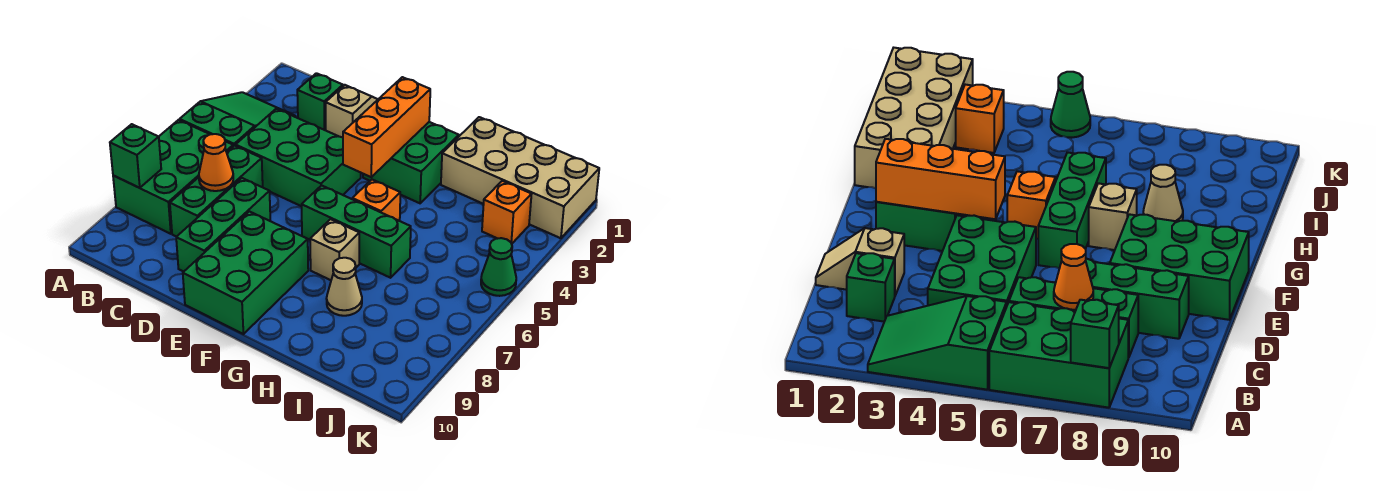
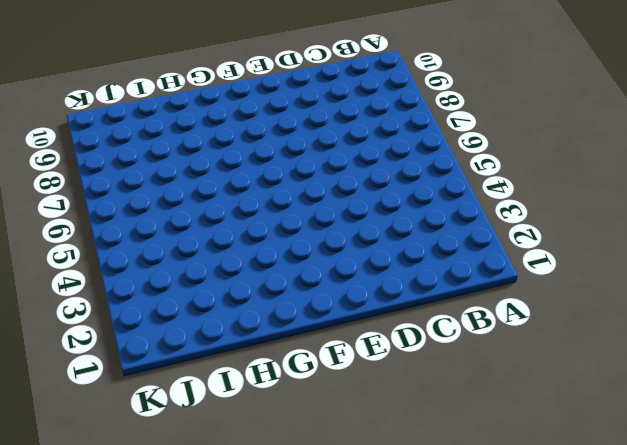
none -> green slope A3:B5 level 1 top 5
none -> green brick A6:B8 level 1
none -> green brick C2 level 1

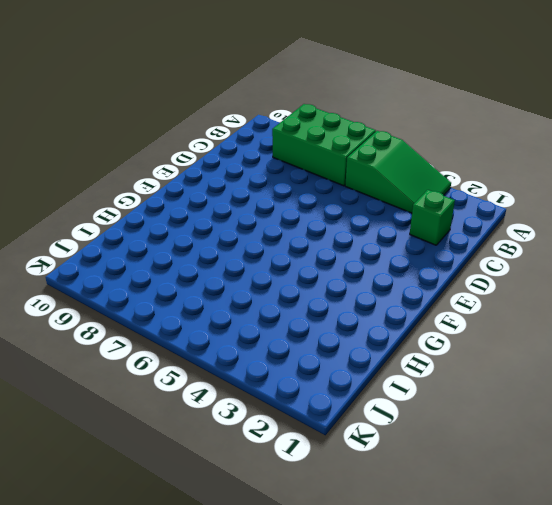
none -> green brick C4:E5 level 1
none -> green brick C6:C8 level 1
none -> tan slope D1:D2 level 1 top 2

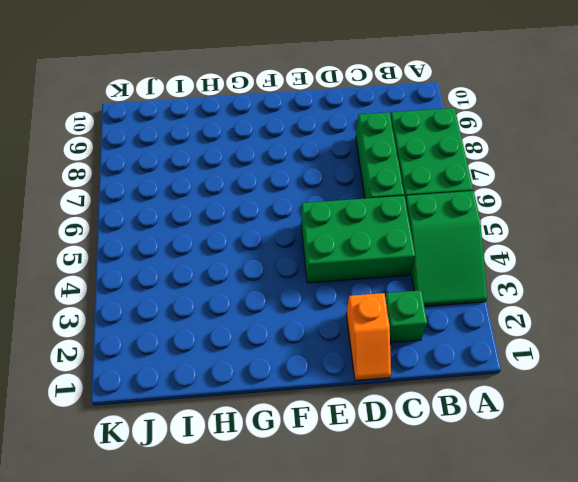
orange slope D1:D2 level 1 top 2 -> tan slope D1:D2 level 1 top 2
none -> green brick D7:D9 level 1
none -> green brick E8:F10 level 1
none -> green brick F2:G3 level 1

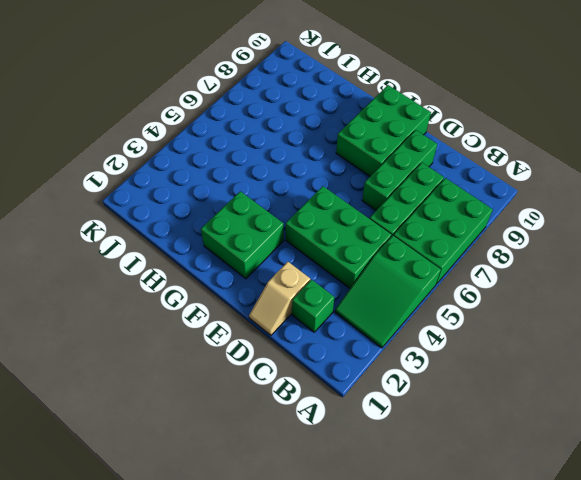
none -> green brick F6:H6 level 1
none -> orange brick G5 level 1
none -> tan brick G7 level 1

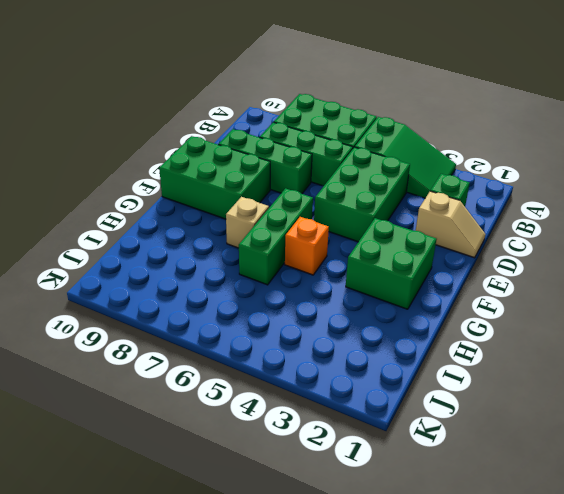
none -> tan brick H1:K2 level 1
none -> tan cone H8 level 1
none -> orange brick J3 level 1

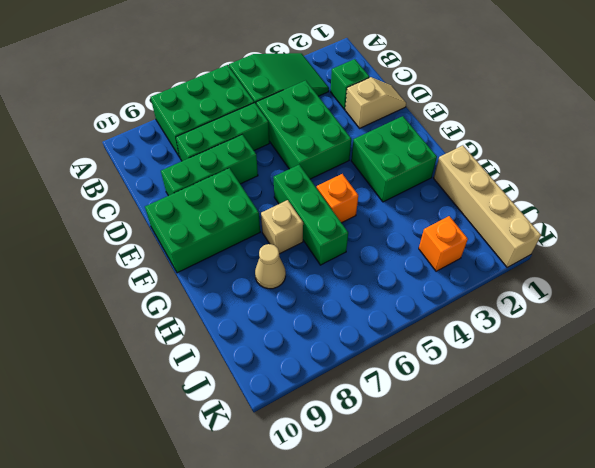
tan brick H1:K1 level 1 -> tan brick H1:K2 level 1
none -> green cone K5 level 1
none -> green brick A8 level 2
none -> orange cone C7 level 2

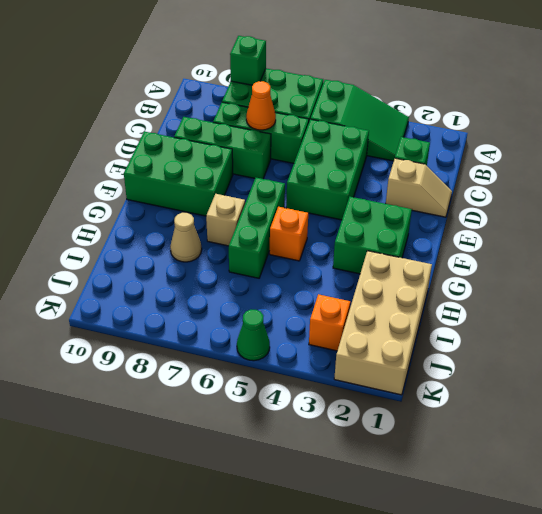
none -> orange brick F2:F4 level 2

